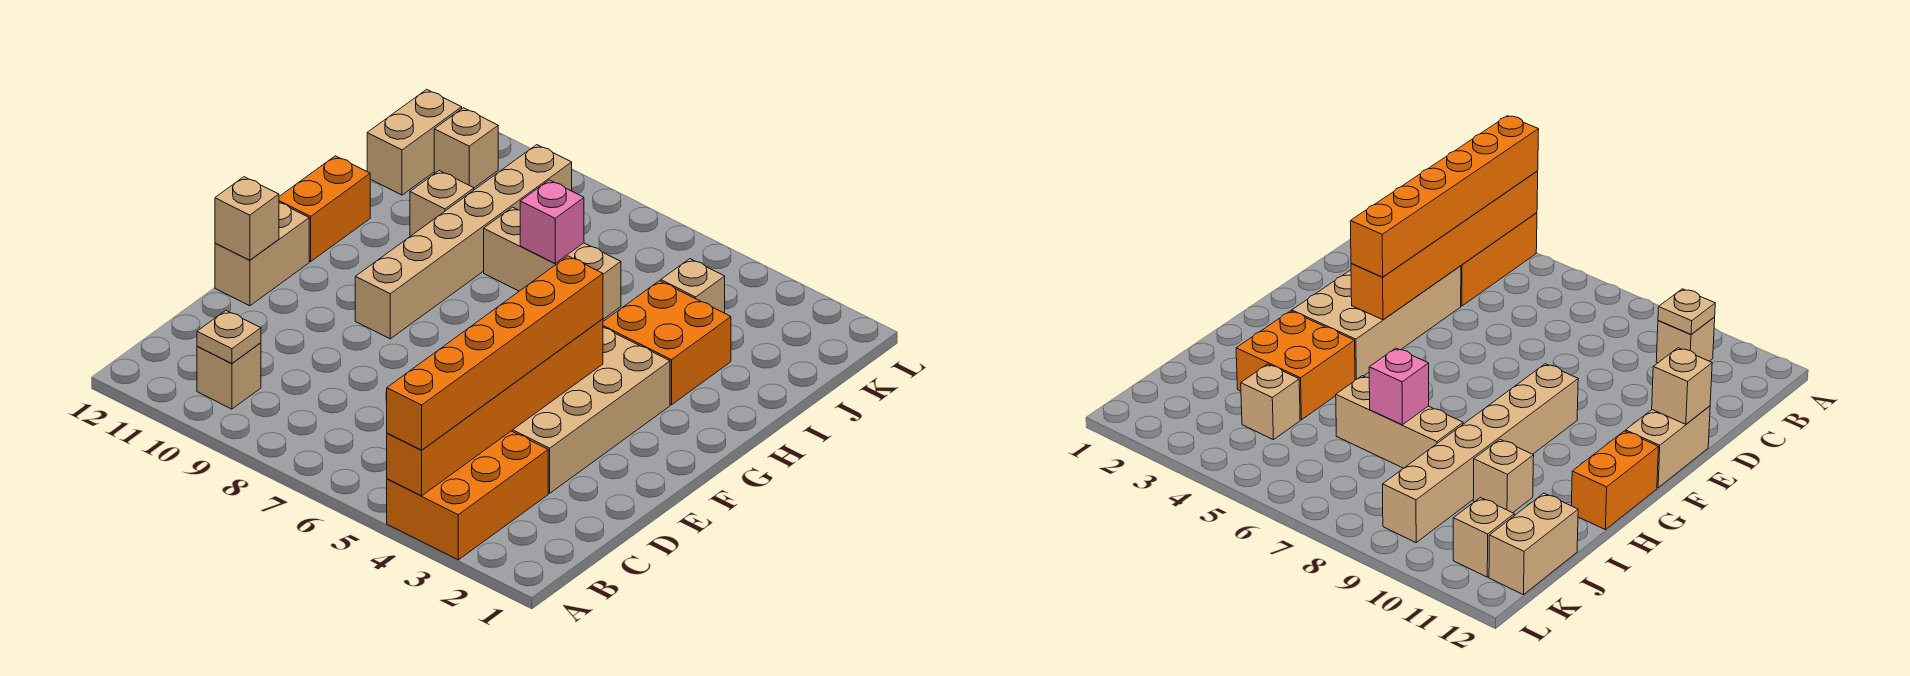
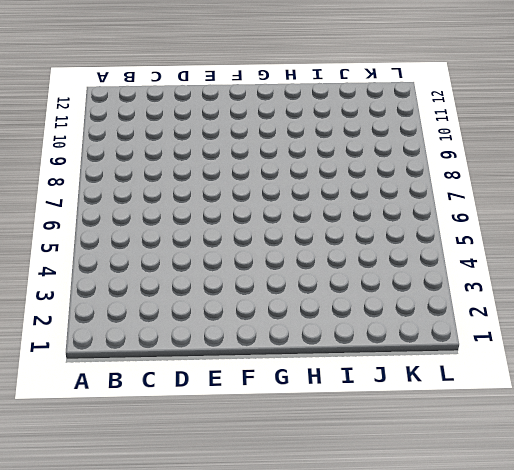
none -> orange brick A3:C4 level 1
none -> tan brick B10 level 1
none -> tan brick D3:G4 level 1

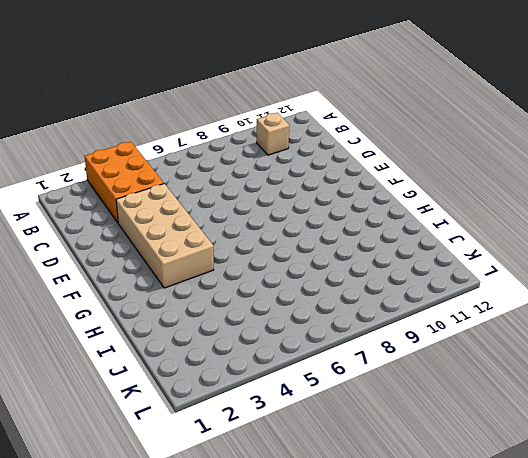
none -> tan brick E12:F12 level 1
none -> tan brick F9:K9 level 1
none -> orange brick G12:H12 level 1

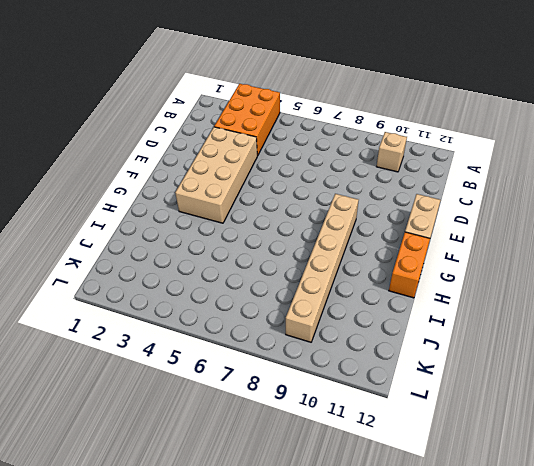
none -> orange brick H3:I4 level 1
none -> tan brick I6:I8 level 1
none -> tan brick I10 level 1

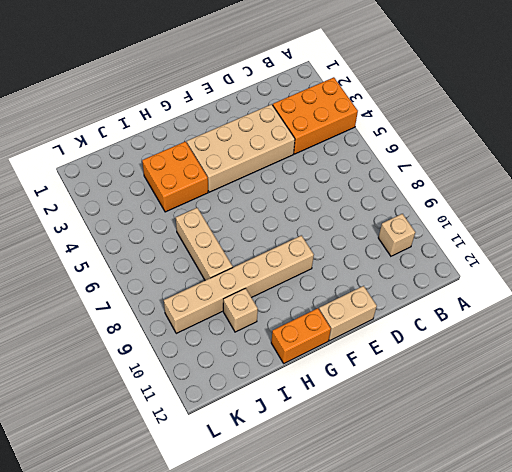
none -> tan brick J4 level 1
none -> tan brick J12:K12 level 1
none -> tan brick K11 level 1

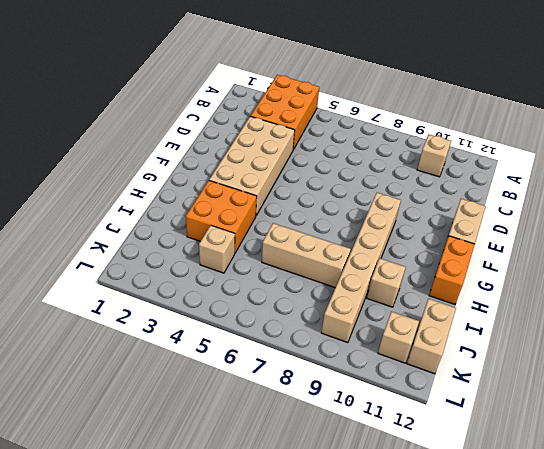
none -> orange brick A4:F4 level 2
none -> tan plate B10 level 2
none -> tan brick E12 level 2

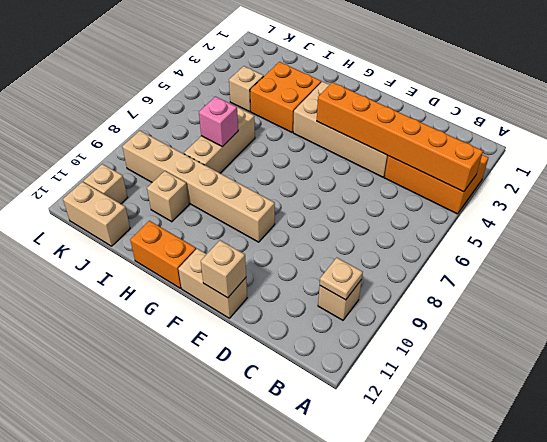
none -> orange brick A4:F4 level 3

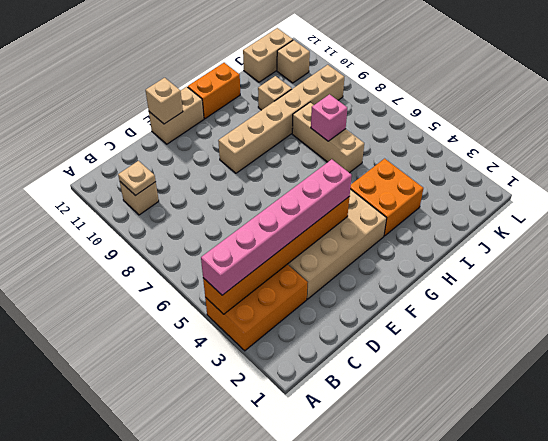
pink brick A4:F4 level 3 -> orange brick A4:F4 level 3
none -> tan brick J4 level 1

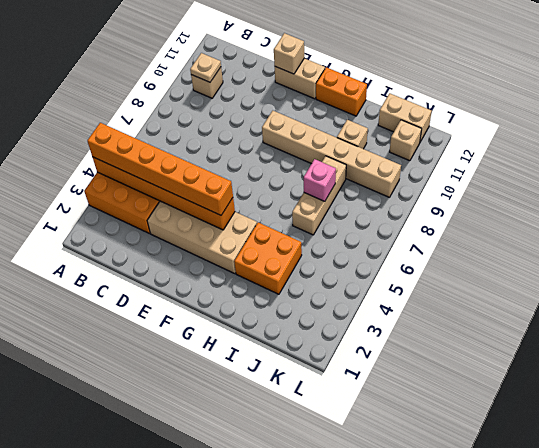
none -> tan brick J4 level 1

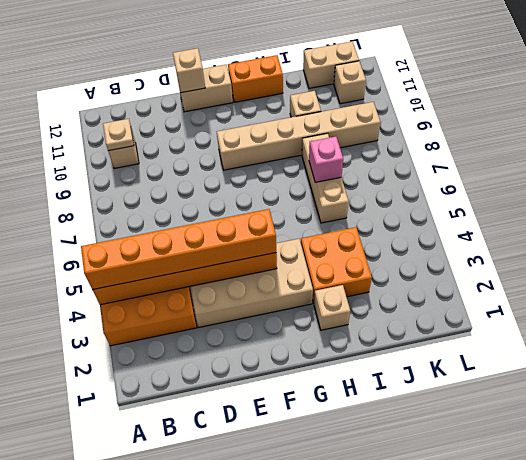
tan brick H2 level 1 -> tan brick J4 level 1

